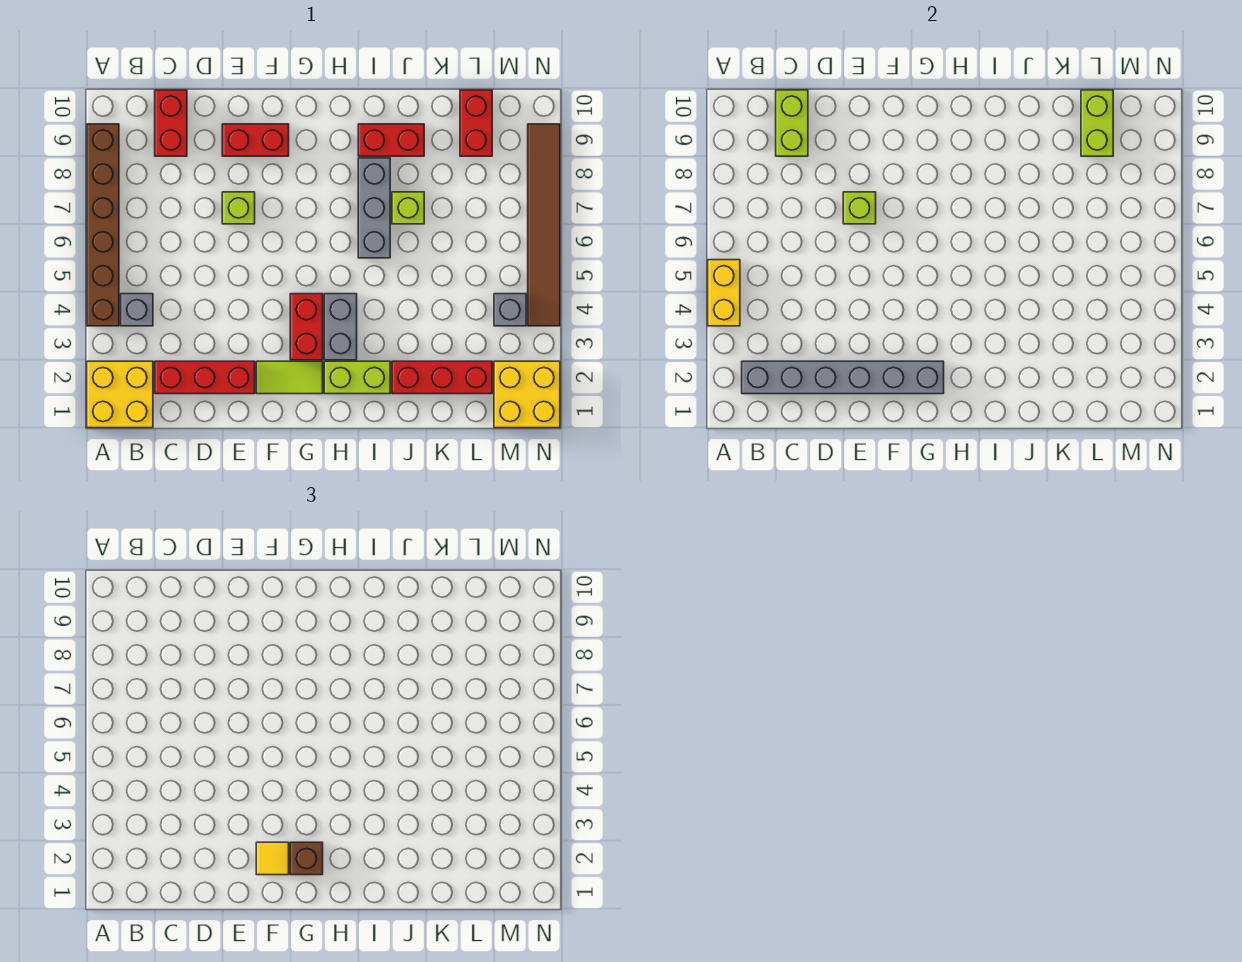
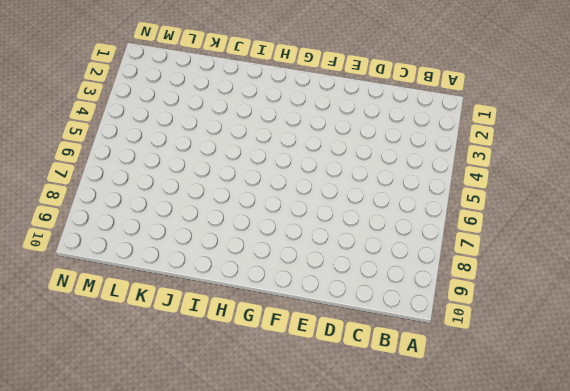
none -> yellow brick A1:B2 level 1
none -> brown brick A4:A9 level 1
none -> grey brick B4 level 1

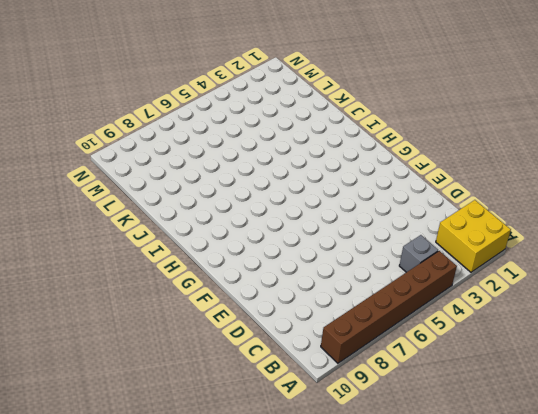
none -> red brick C2:E2 level 1
none -> red brick C9:C10 level 1
none -> lime brick E7 level 1

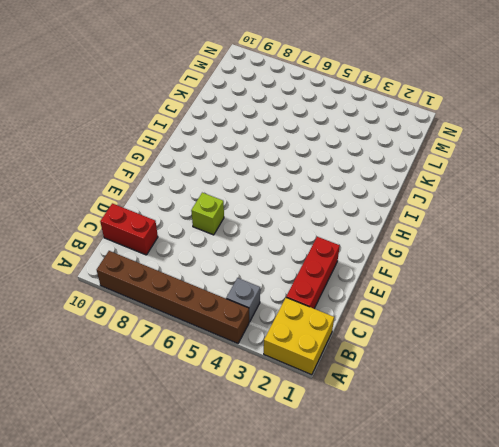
none -> red brick E9:F9 level 1
none -> lime tile F2:G2 level 1
none -> red brick G3:G4 level 1

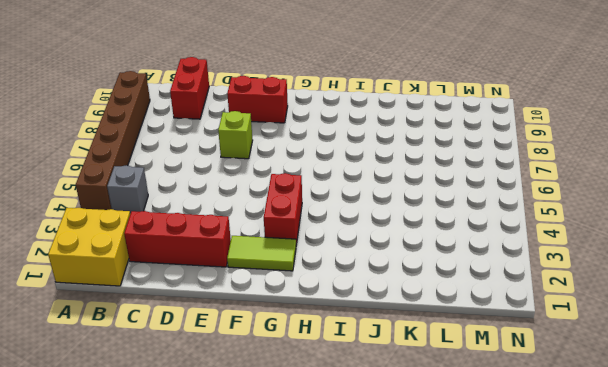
none -> lime brick H2:I2 level 1
none -> grey brick H3:H4 level 1
none -> grey brick I6:I8 level 1

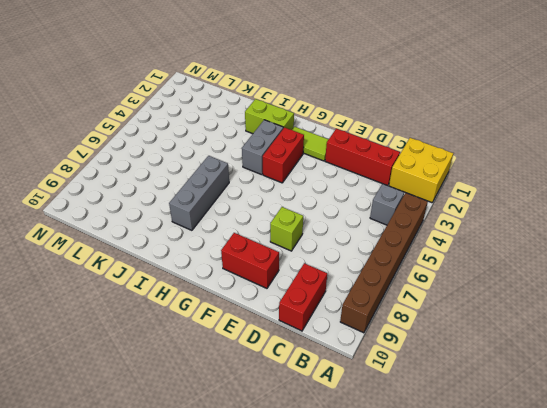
none -> red brick I9:J9 level 1
none -> red brick J2:L2 level 1
none -> lime brick J7 level 1

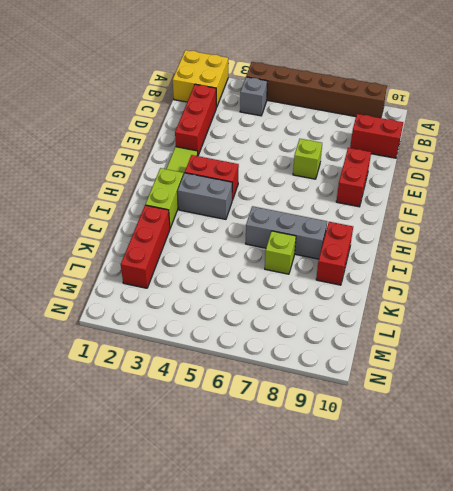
none -> red brick L9:L10 level 1
none -> yellow brick M1:N2 level 1
none -> grey brick M4 level 1

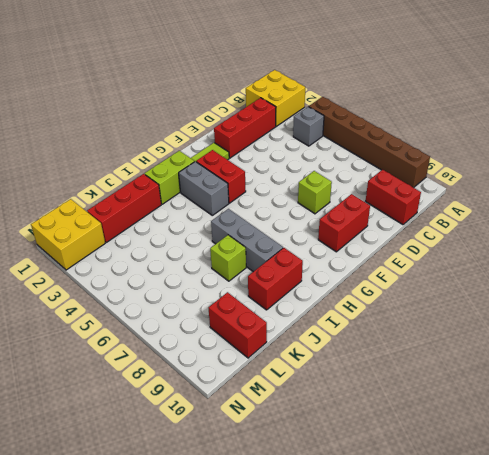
none -> grey brick M4 level 1
none -> brown tile N4:N9 level 1
none -> yellow brick A4:A5 level 2

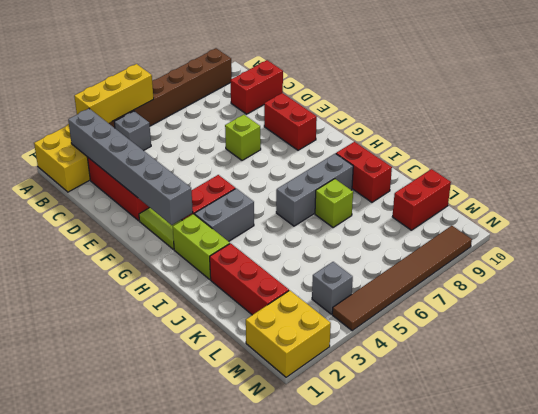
yellow brick A3:A5 level 2 -> yellow brick A4:A5 level 2
none -> lime brick C9:C10 level 2
none -> lime brick E7 level 2
none -> lime brick L9:L10 level 2

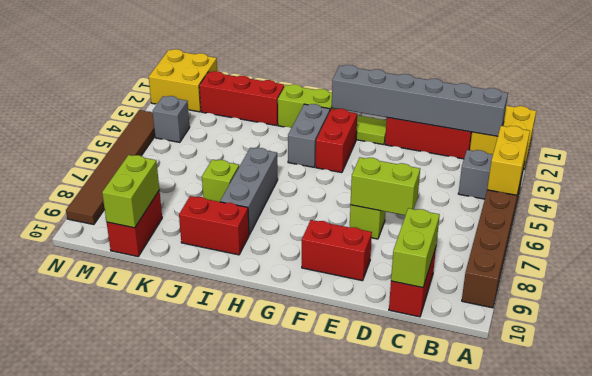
lime brick D7:E7 level 2 -> lime brick E7 level 2
none -> yellow tile F2 level 3
none -> brown brick G2 level 3

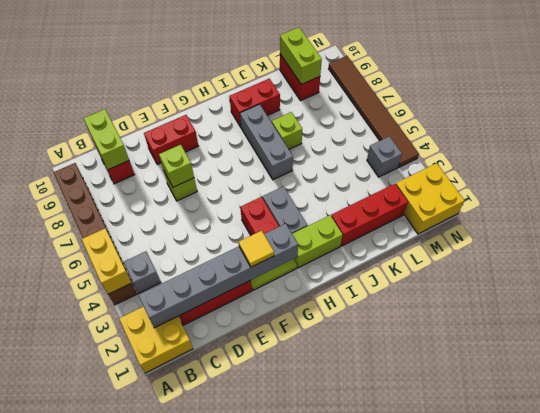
none -> brown brick G2 level 3

